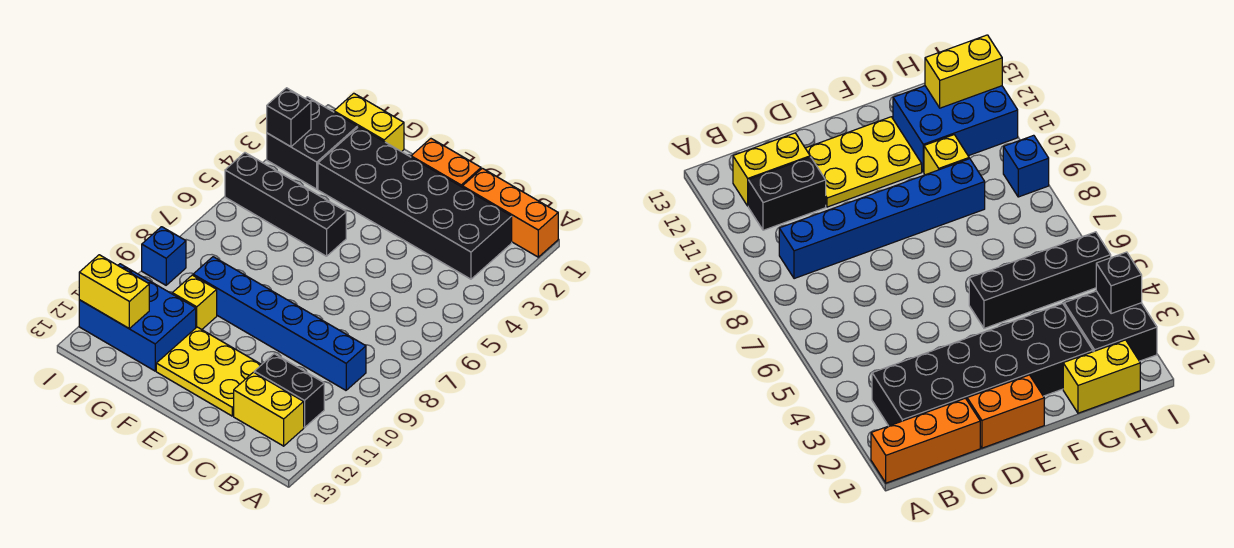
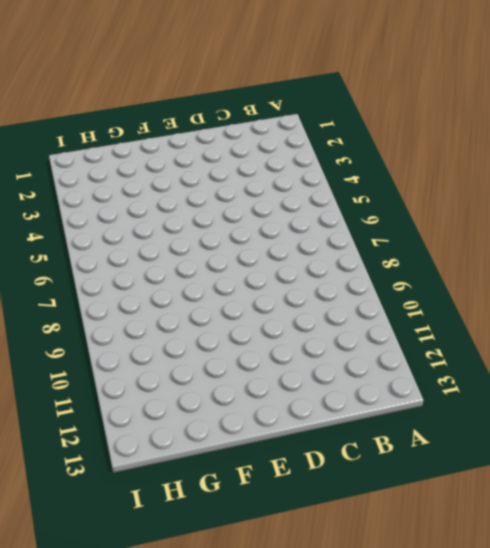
none -> orange brick A1:C1 level 1
none -> black brick B2:G3 level 1
none -> blue brick B9:G9 level 1

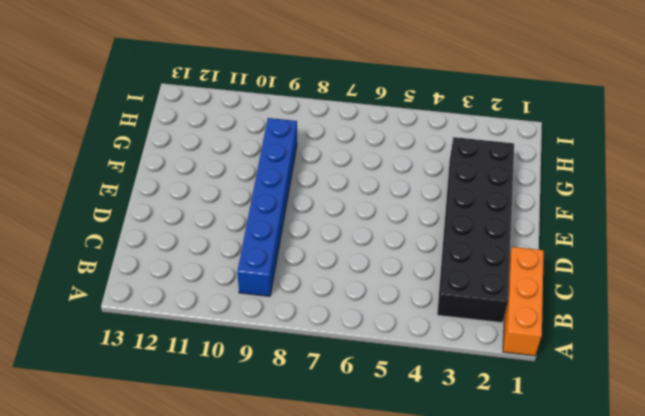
none -> black brick B11:C11 level 1
none -> yellow brick B12:C12 level 1
none -> orange brick D1:E1 level 1

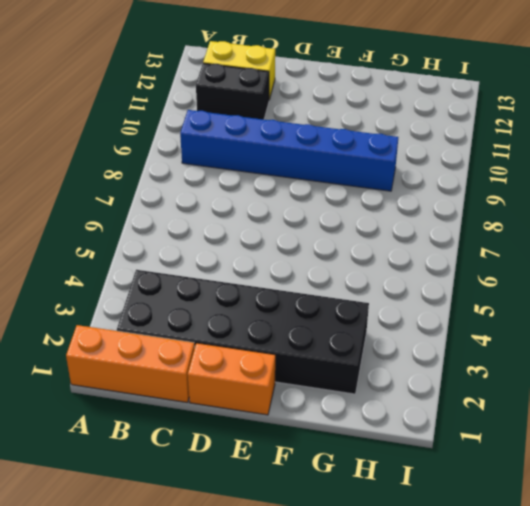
none -> yellow plate D11:F12 level 1
none -> black brick F5:I5 level 1
none -> yellow brick G1:H1 level 1

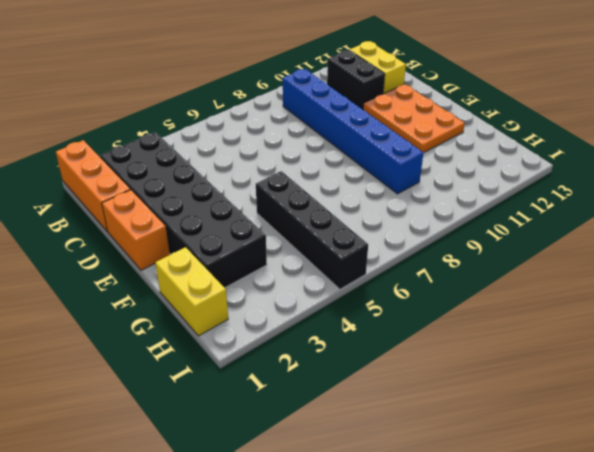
orange plate D11:F12 level 1 -> yellow plate D11:F12 level 1
none -> yellow brick G10 level 1
none -> blue brick G11:I12 level 1
none -> black brick H2:I3 level 1

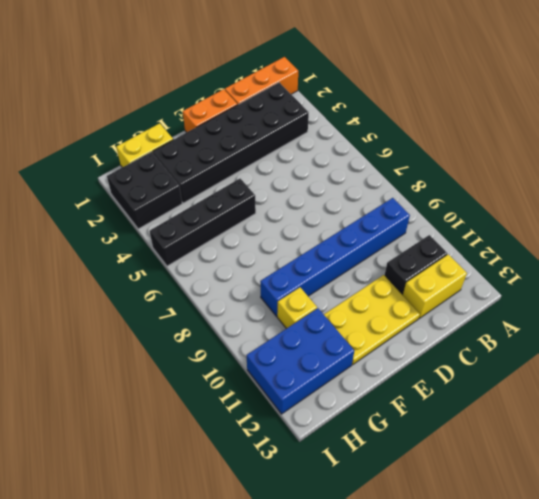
none -> blue brick I9 level 1
none -> yellow brick H12:I12 level 2
none -> black brick I3 level 2

